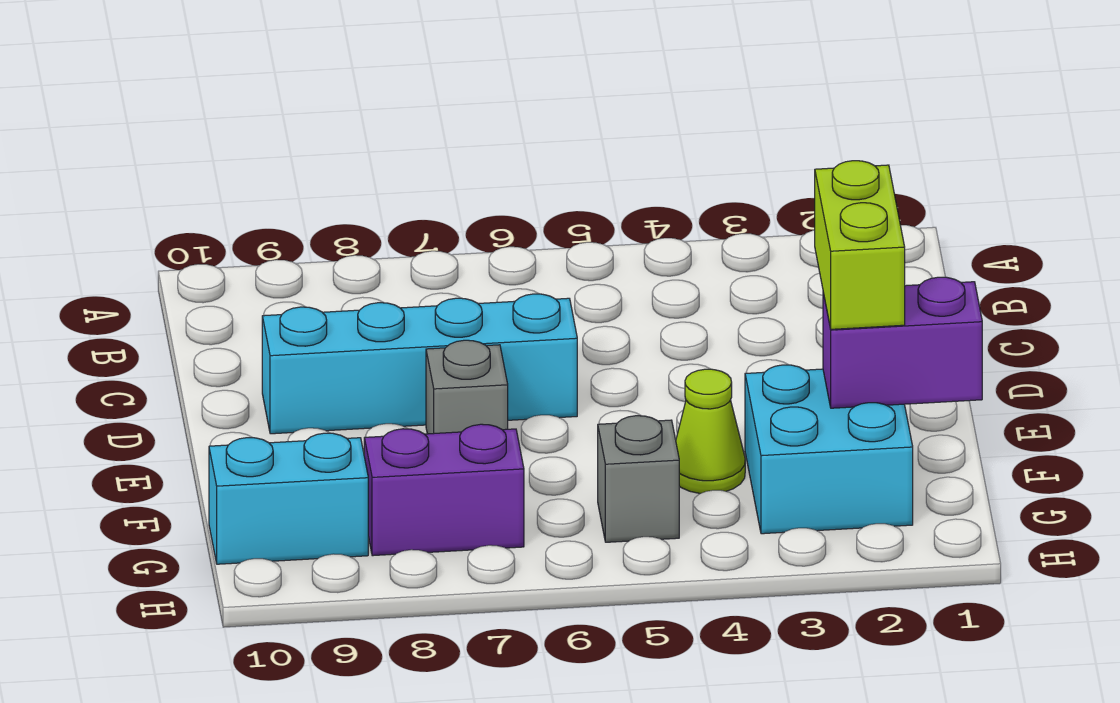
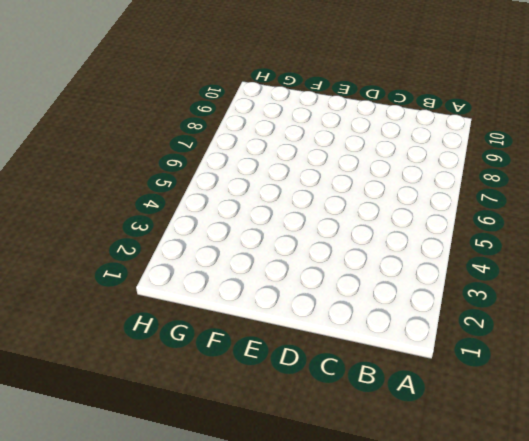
none -> cyan brick D6:D9 level 1
none -> grey brick E7 level 1

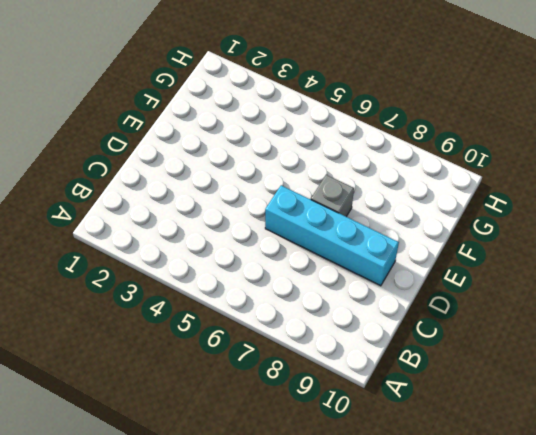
none -> cyan brick F2:G3 level 1
none -> lime cone F4 level 1

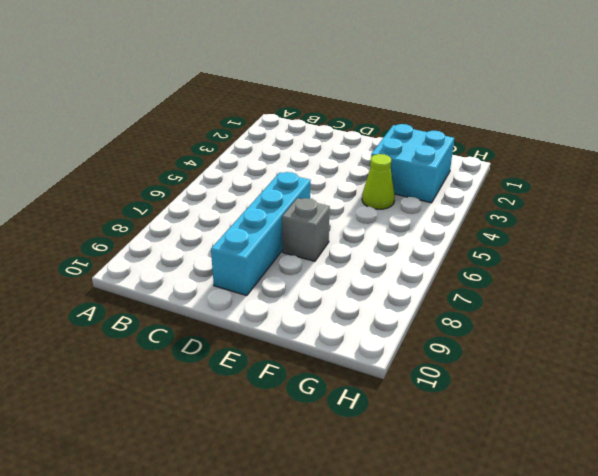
none -> grey brick G5 level 1
none -> purple brick G7:G8 level 1

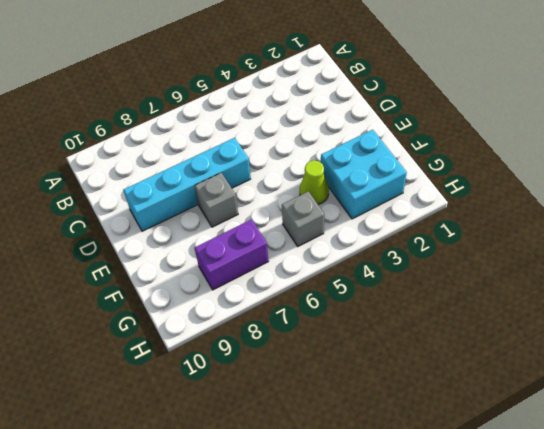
none -> cyan brick G9:G10 level 1
none -> purple brick F1:F2 level 2

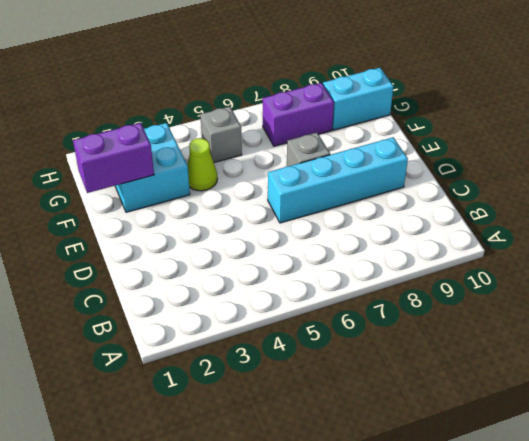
none -> lime brick E2:F2 level 3

